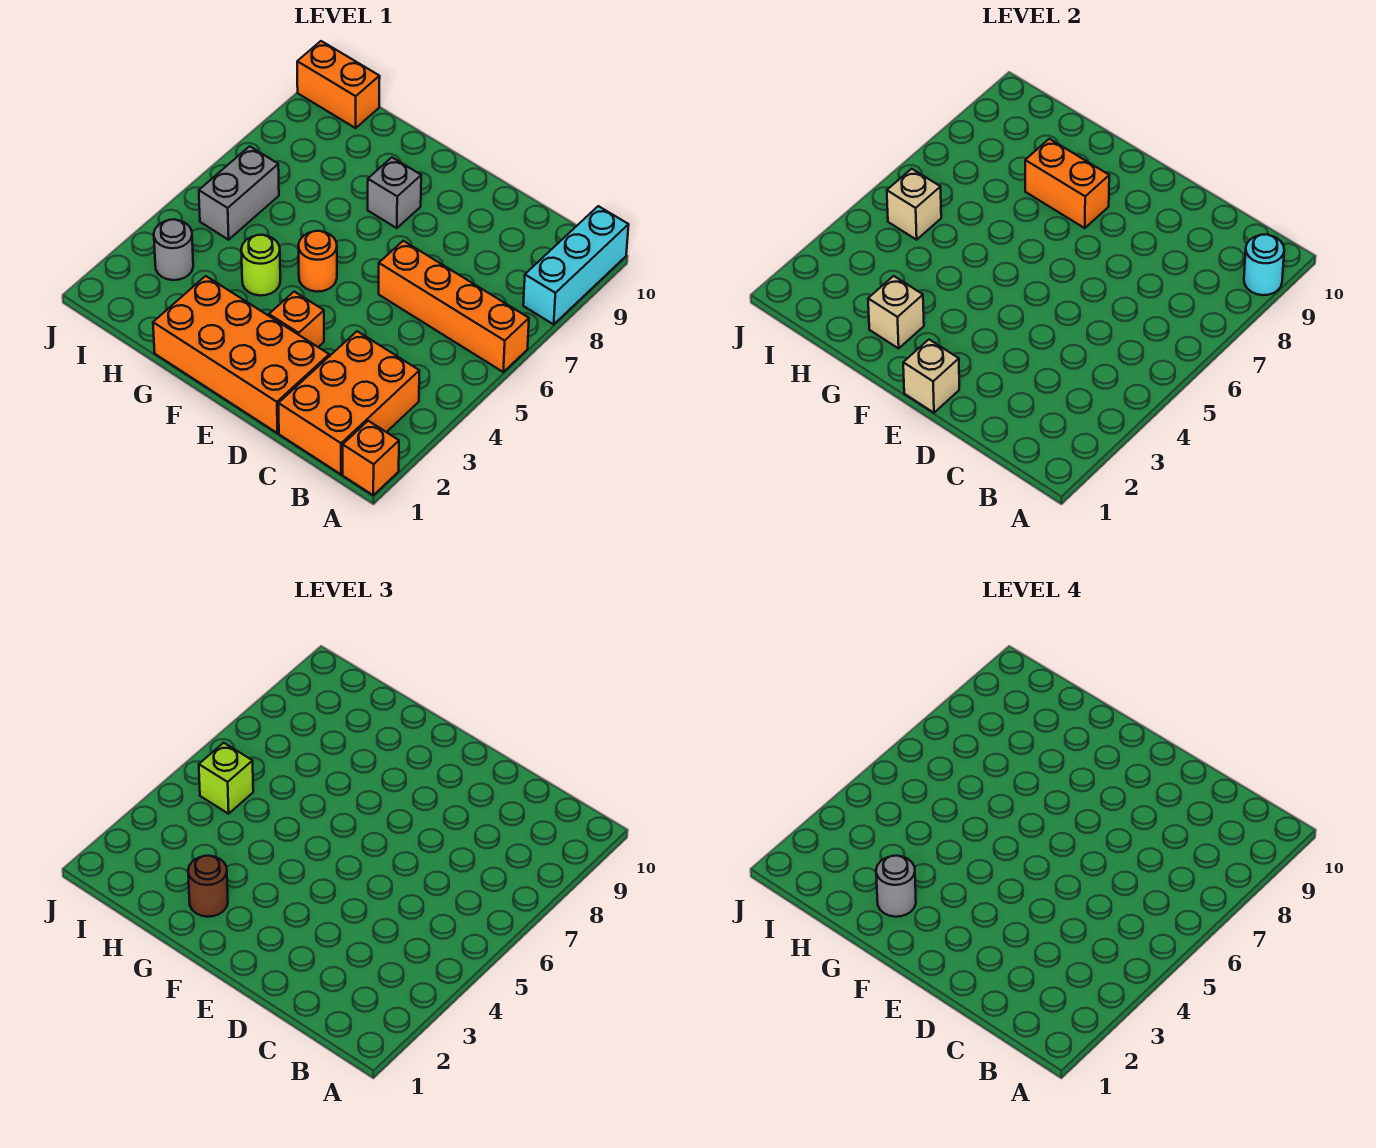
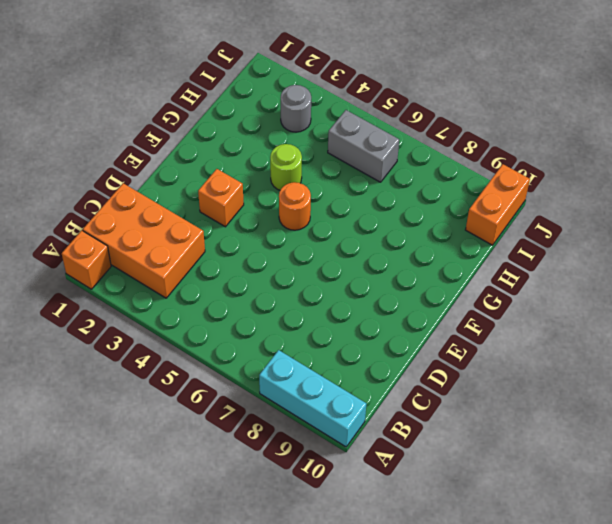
none -> orange brick A6:D6 level 1
none -> orange brick D1:G2 level 1
none -> grey brick F8 level 1

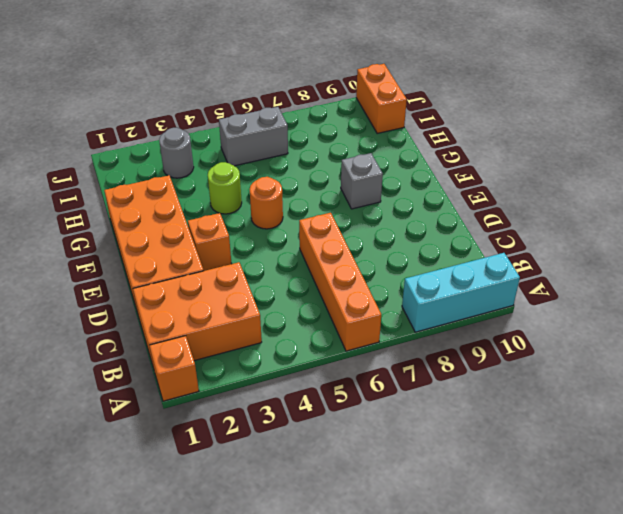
none -> cyan round brick A9 level 2
none -> tan brick E1 level 2
none -> orange brick F8:G8 level 2

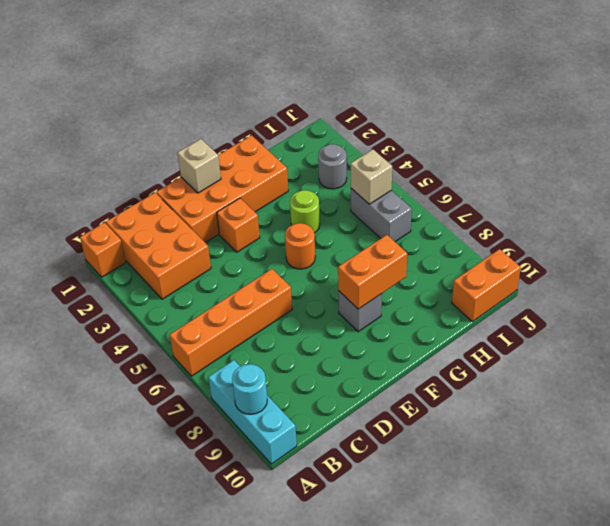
none -> tan brick G2 level 2
none -> brown round brick G2 level 3
none -> lime brick I5 level 3

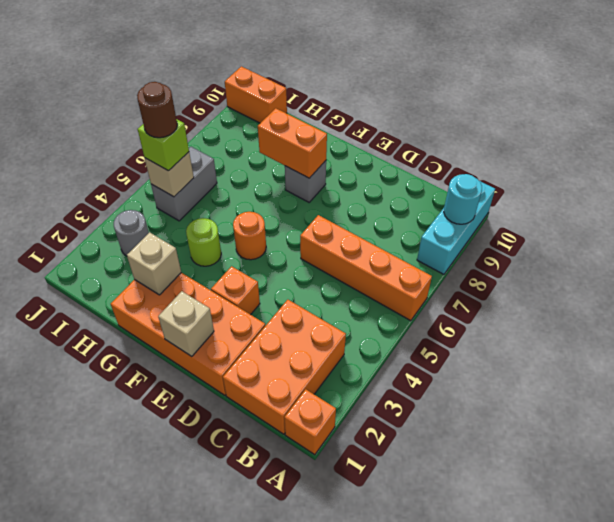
brown round brick I5 level 4 -> brown round brick G2 level 3
none -> grey round brick G2 level 4

